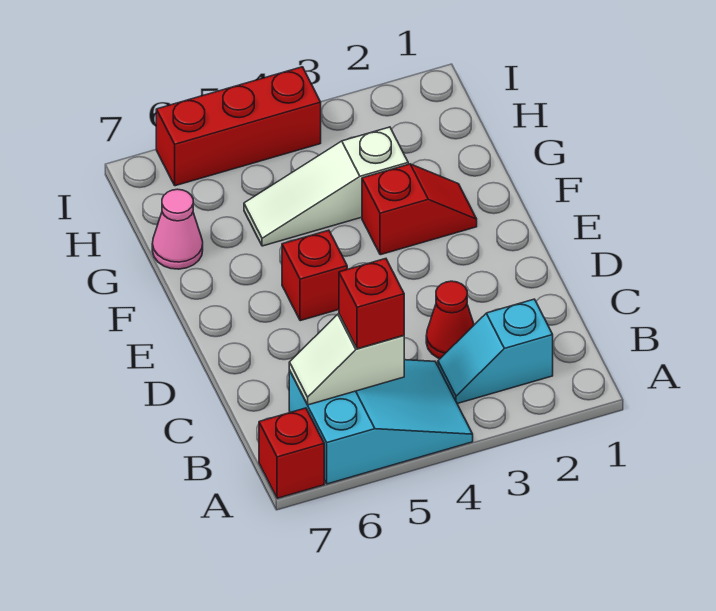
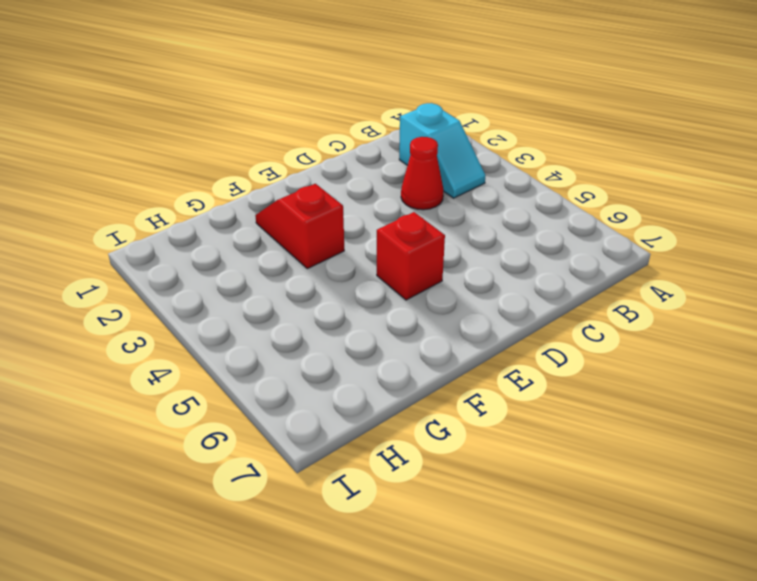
none -> cyan slope A4:B6 level 1 top 6
none -> red brick A7 level 1

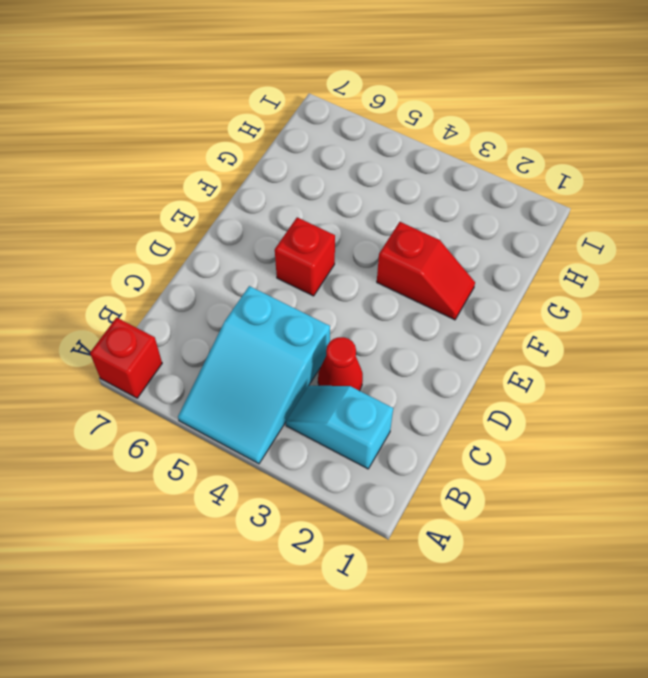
cyan slope A4:C5 level 1 top C -> cyan slope A4:B6 level 1 top 6
none -> white slope G3:G5 level 1 top 3
none -> pink cone G7 level 1

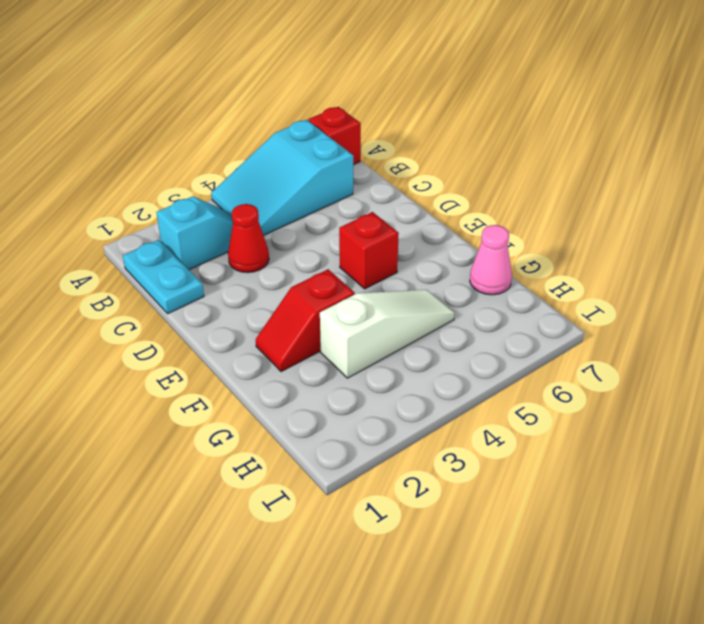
cyan plate B1:C1 level 1 -> none
none -> red brick I4:I6 level 1
none -> white slope B5:B6 level 2 top 5

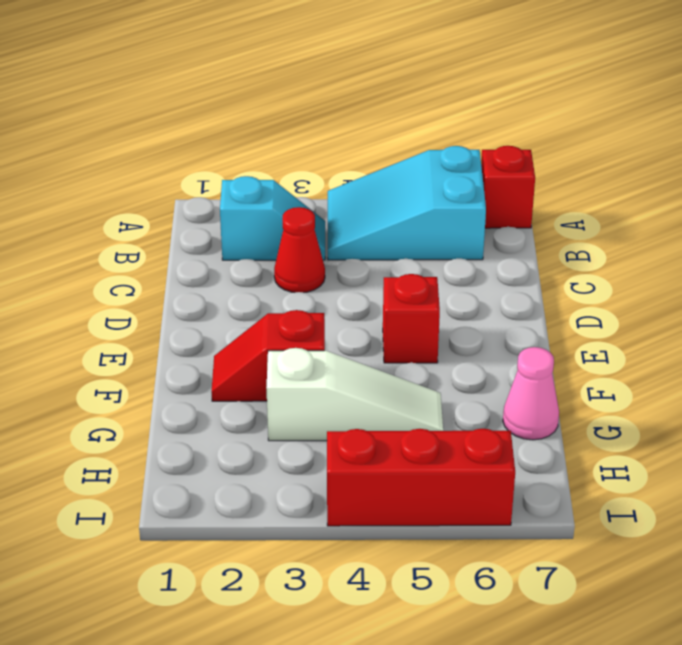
none -> white slope B5:B6 level 2 top 5
none -> red brick B5 level 3

